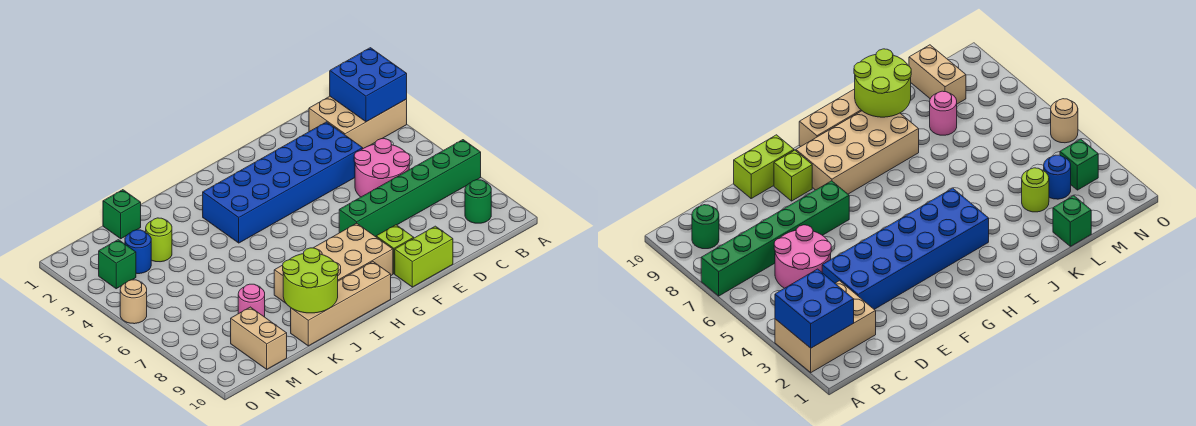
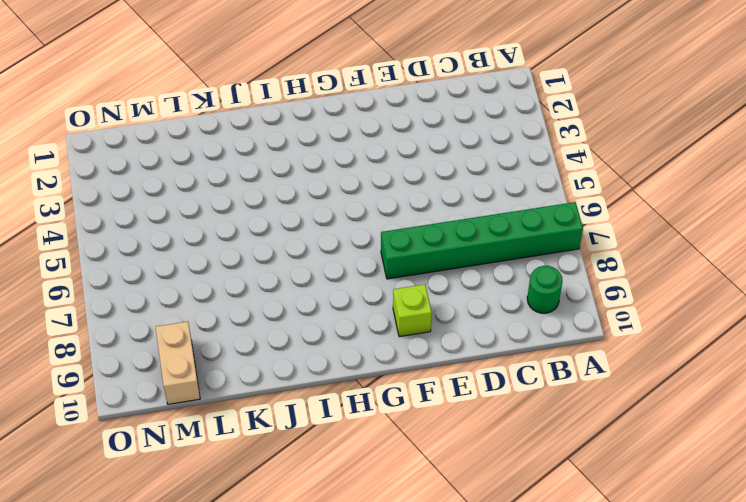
none -> tan brick A2:C3 level 1
none -> pink round brick C5:D6 level 1
none -> blue brick D3:I4 level 1

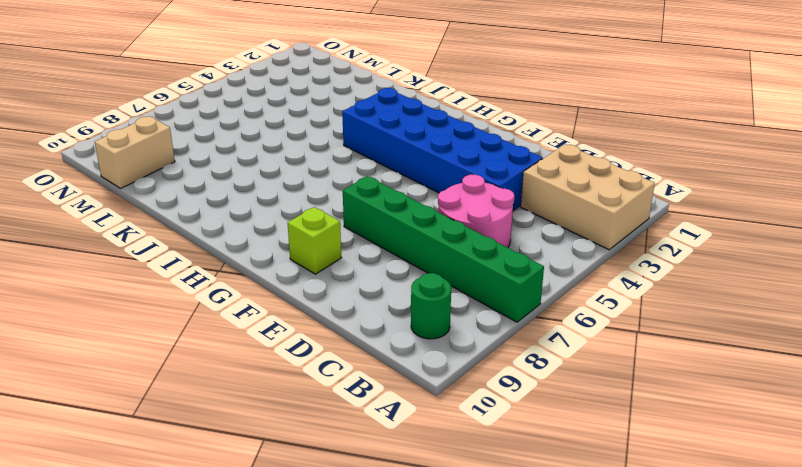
none -> lime brick E10:F10 level 1
none -> tan brick G8:J9 level 1
none -> tan brick H10:K10 level 1

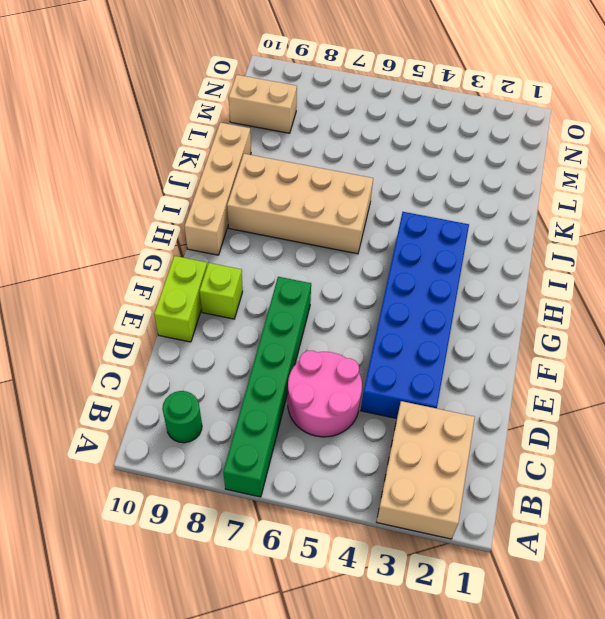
tan brick I6:J9 level 1 -> tan brick G8:J9 level 1
none -> green brick L1 level 1
none -> lime round brick L3 level 1
none -> pink round brick L8 level 1

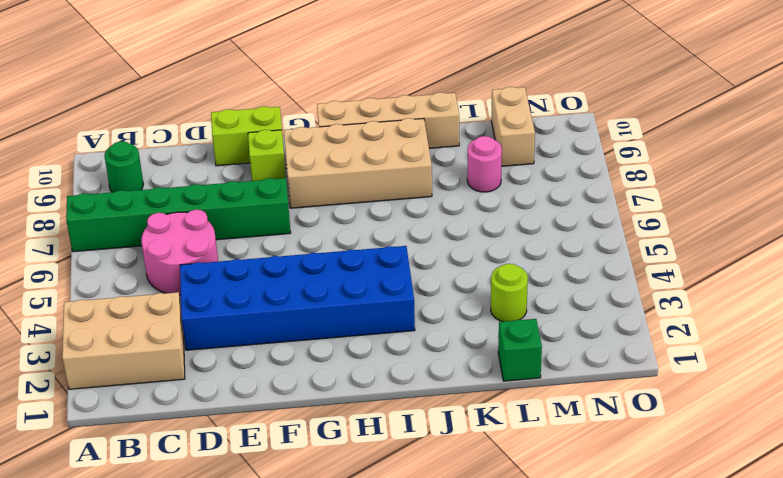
none -> blue round brick M3 level 1
none -> green brick N3 level 1
none -> tan round brick O5 level 1

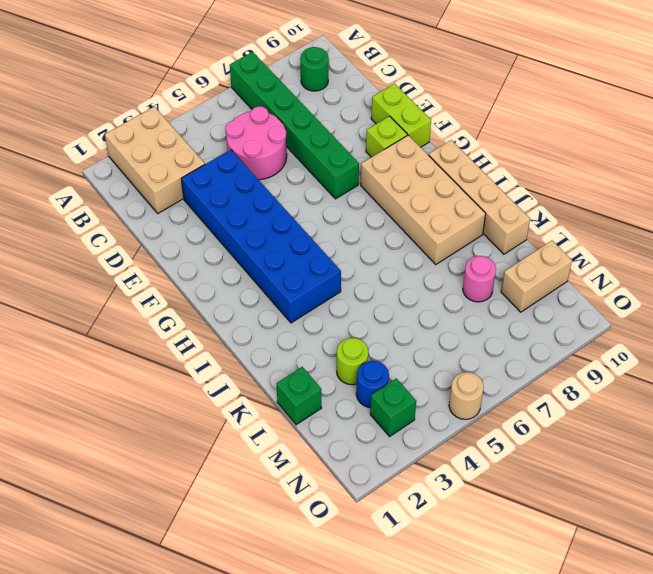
none -> blue brick A2:B3 level 2
none -> lime round brick J9:K10 level 2

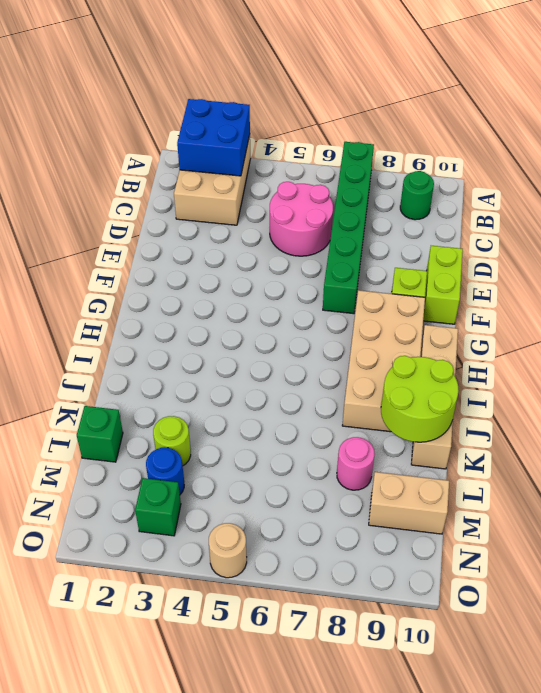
none -> blue brick D3:I4 level 1

